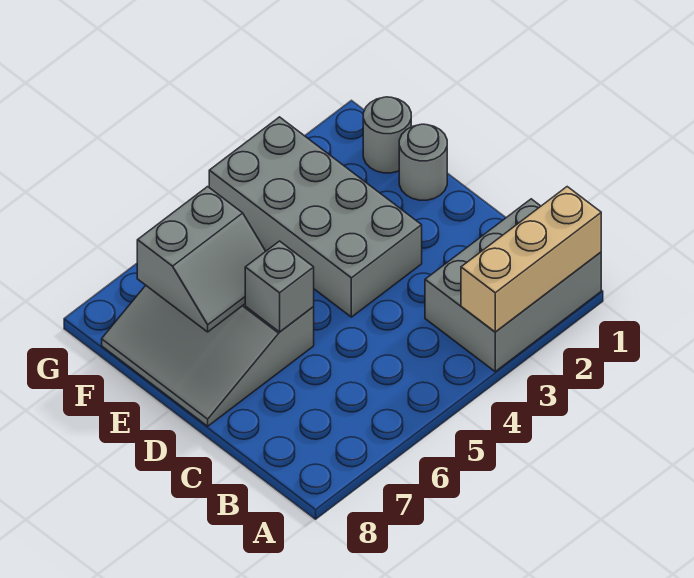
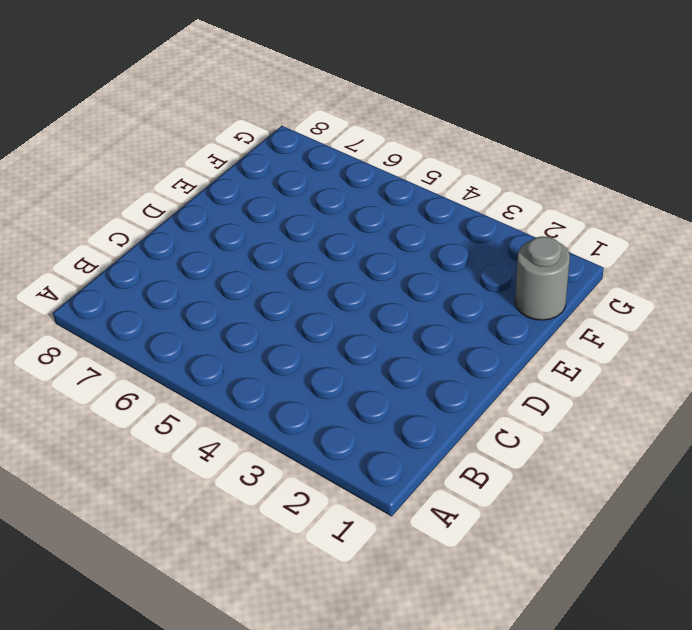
none -> grey brick A1:B3 level 1
none -> grey brick D3:G4 level 1

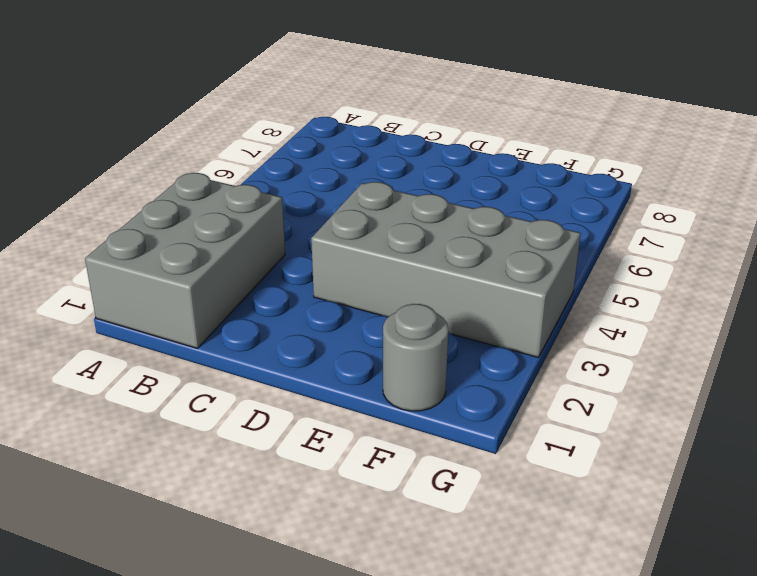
none -> grey slope D6:F8 level 1 top 6
none -> grey round brick E1 level 1

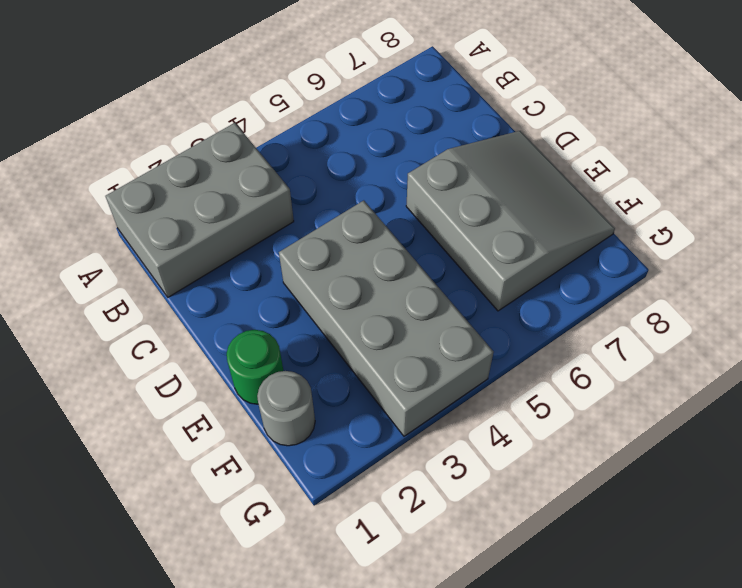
green round brick E1 level 1 -> grey round brick E1 level 1
none -> tan brick A1:A3 level 2
none -> grey brick D6 level 2

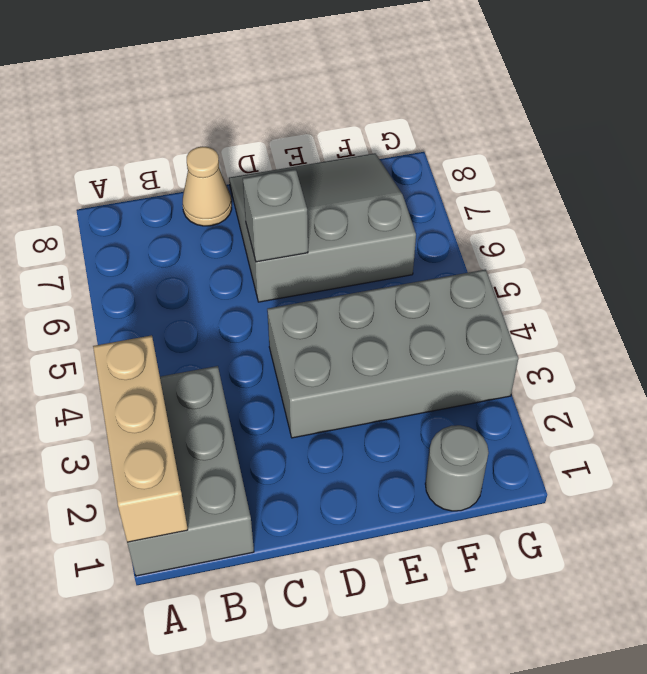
tan cone C8 level 1 -> none
none -> grey round brick E1 level 1
none -> grey slope E6:F7 level 2 top F

